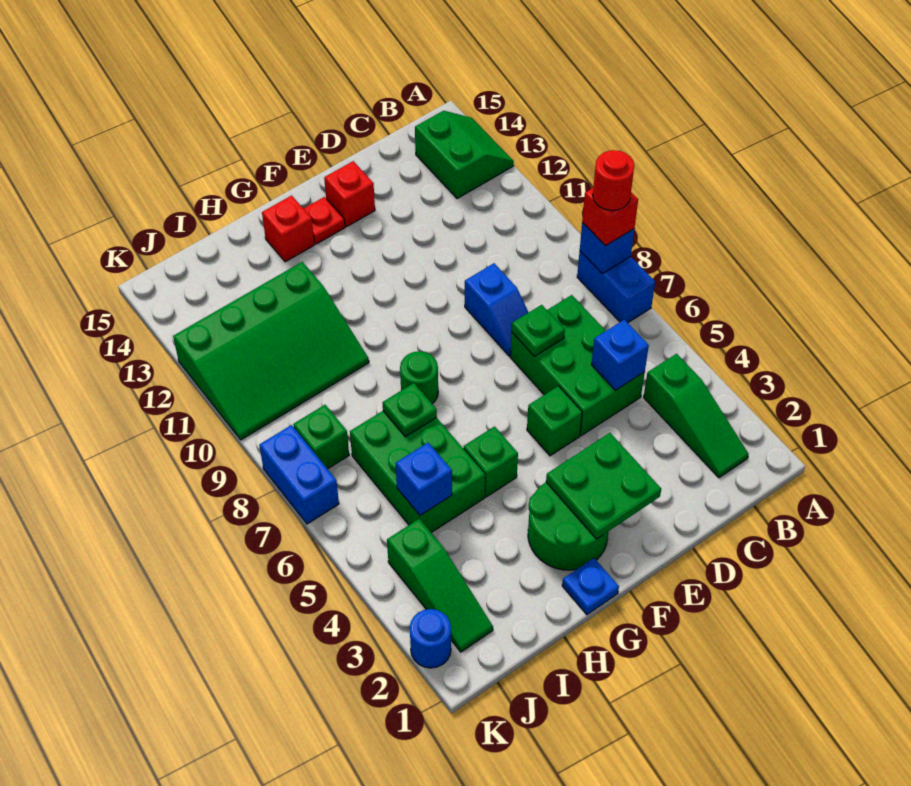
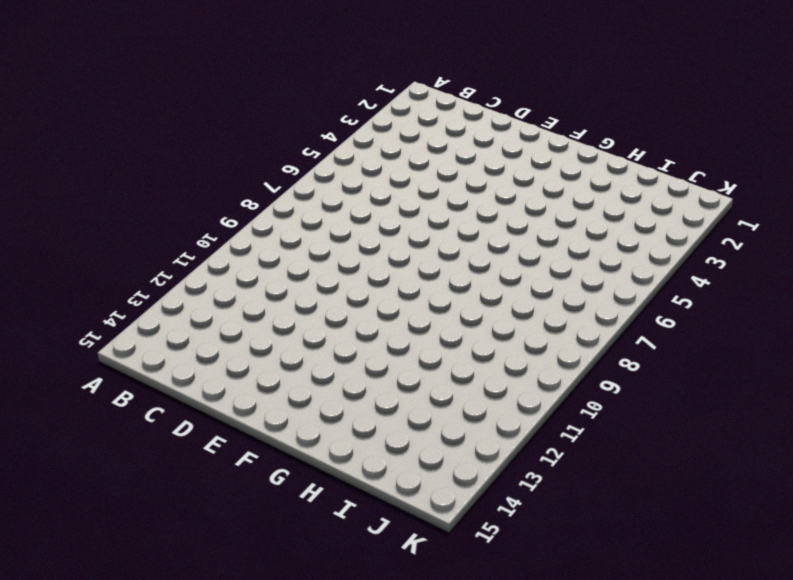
none -> blue brick A7:A8 level 1
none -> green slope A13:B14 level 1 top B
none -> green slope B2:B4 level 1 top 4

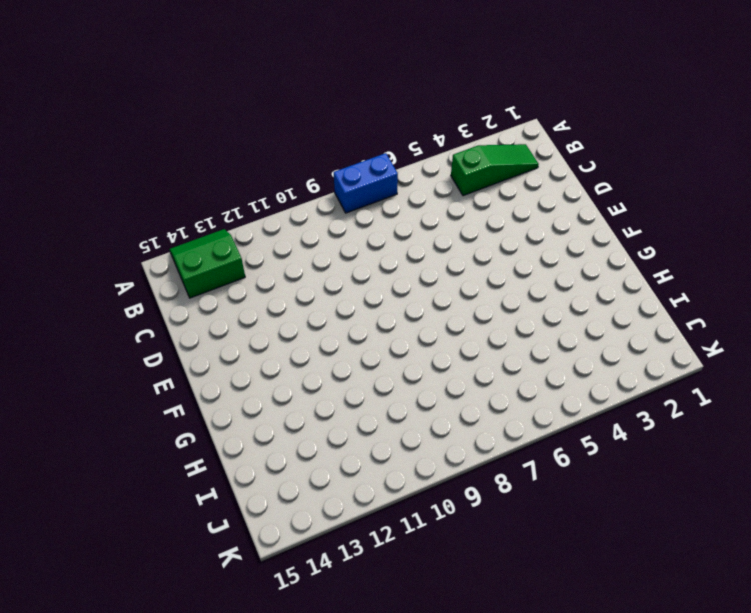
none -> green brick C5:D7 level 1
none -> blue slope D8:D9 level 1 top 9
none -> green brick E5 level 1

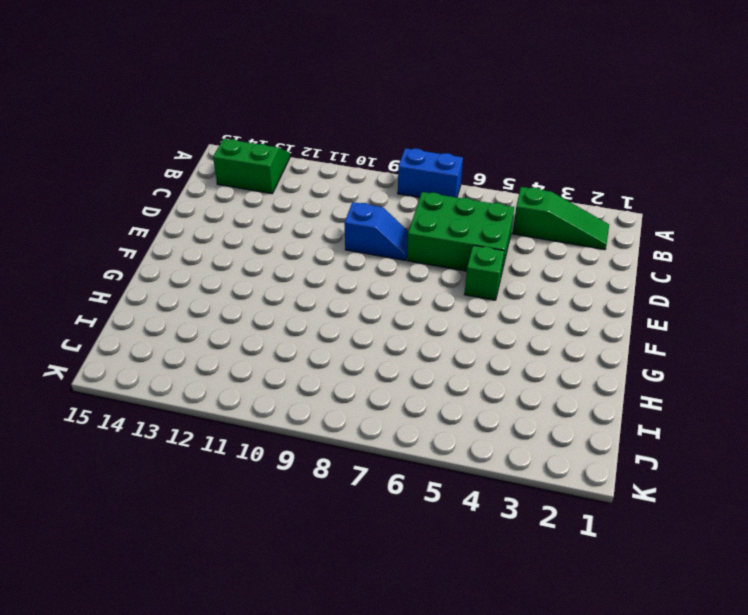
none -> red brick E14 level 1
none -> green round brick F2:G3 level 1
none -> red plate F14 level 1

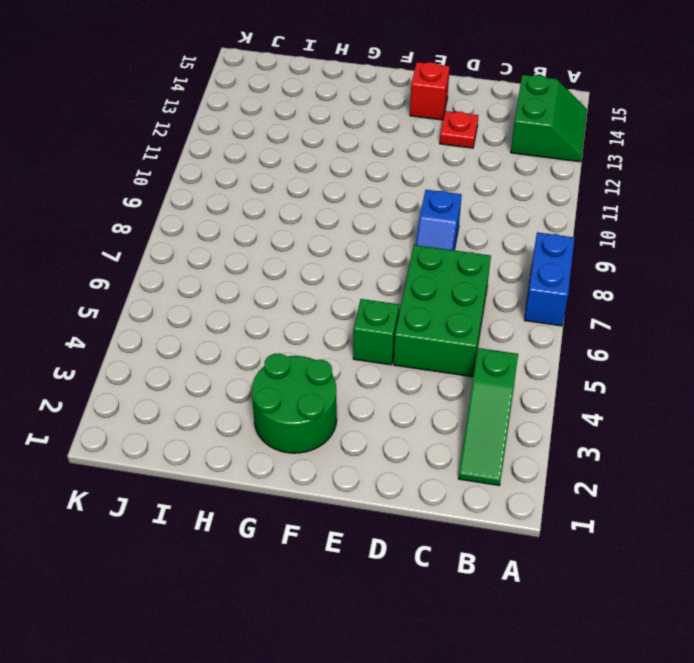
red plate D13 level 1 -> red plate F14 level 1
none -> blue plate G1 level 1
none -> green brick G5 level 1
none -> green round brick G8 level 1

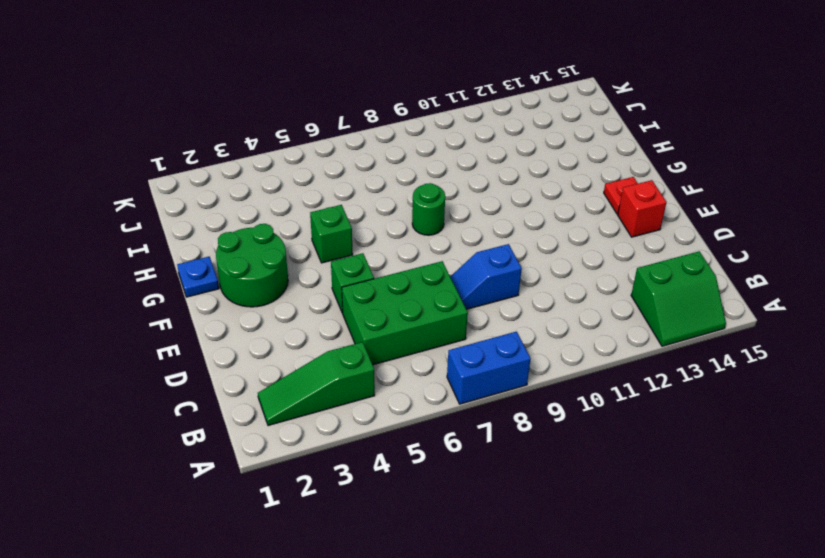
none -> red brick G14 level 1
none -> green brick H5:I7 level 1
none -> green slope H10:K12 level 1 top 12

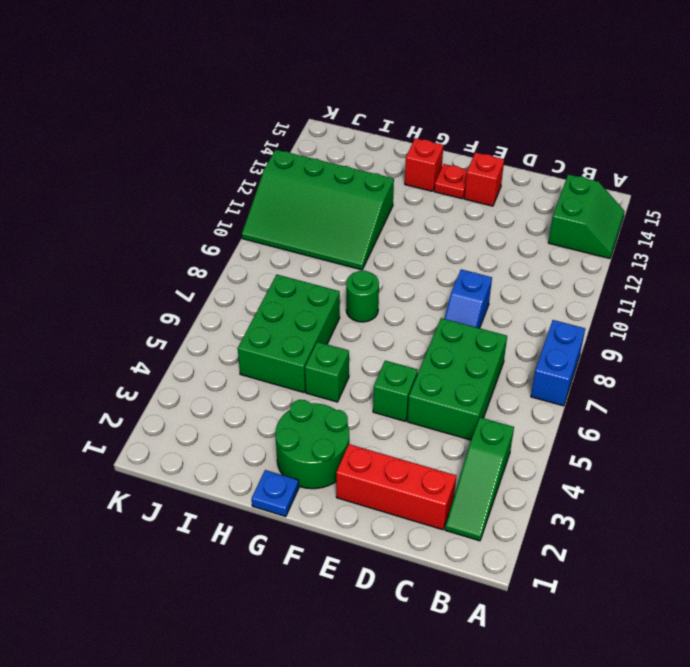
red brick C2:E2 level 1 -> none
none -> green slope J2:J4 level 1 top 4
none -> green brick J8 level 1
none -> blue round brick K2 level 1

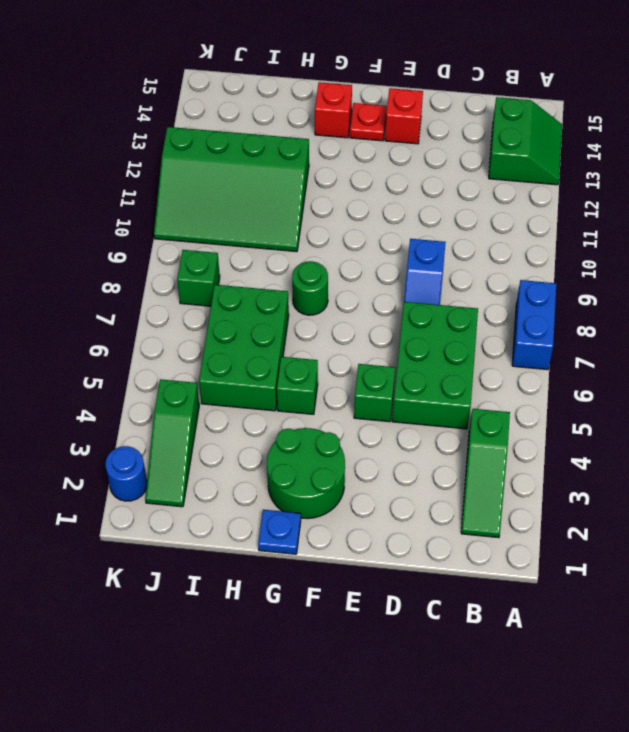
none -> blue brick K7:K8 level 1
none -> blue brick A8 level 2
none -> blue brick C5 level 2

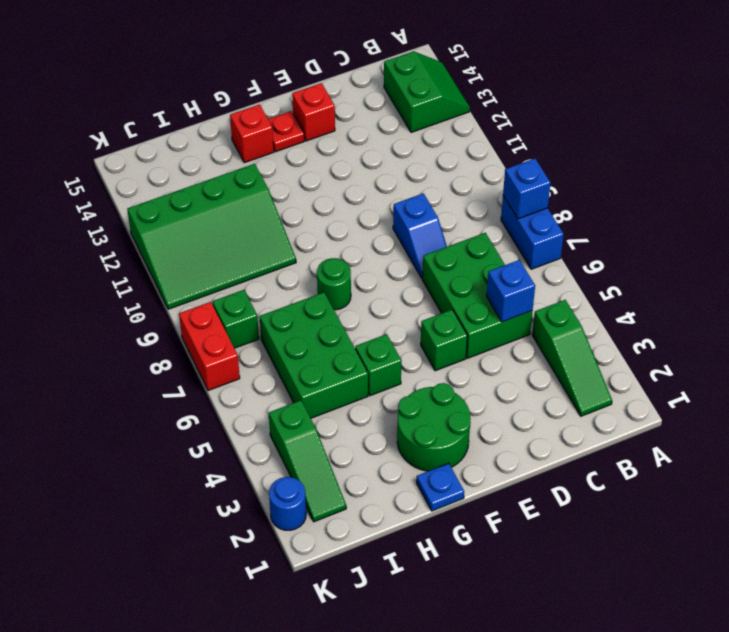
red brick K7:K8 level 1 -> blue brick K7:K8 level 1
none -> green plate D7 level 2
none -> green plate E2:F3 level 2
none -> green plate H7 level 2

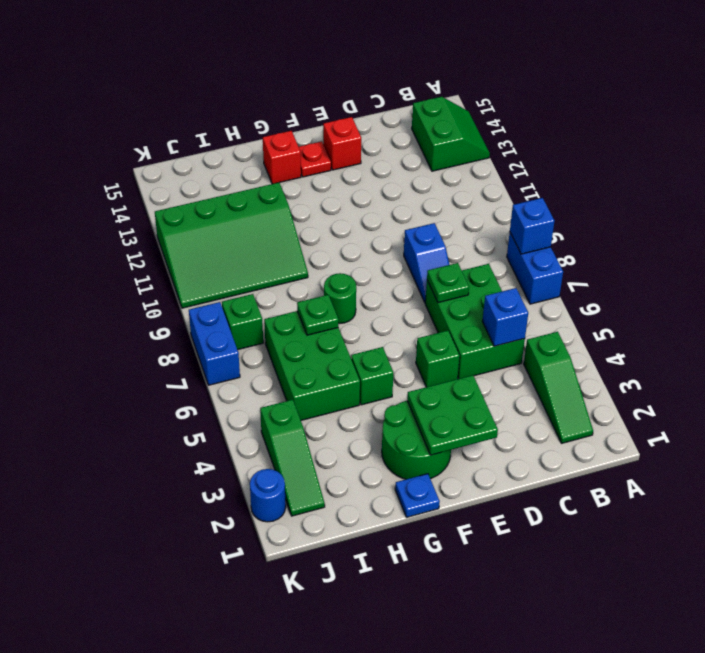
none -> blue brick I5 level 2
none -> red brick A8 level 3
none -> red round brick A8 level 4

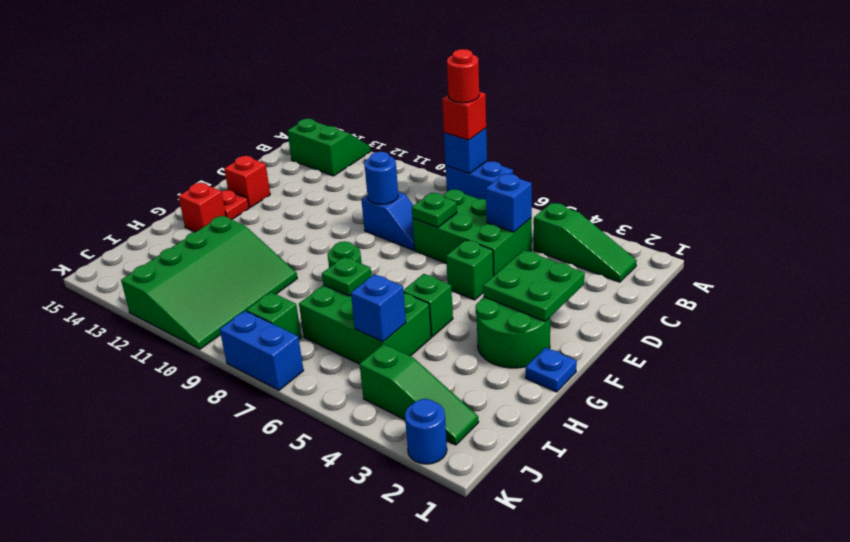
blue round brick D9 level 2 -> none

